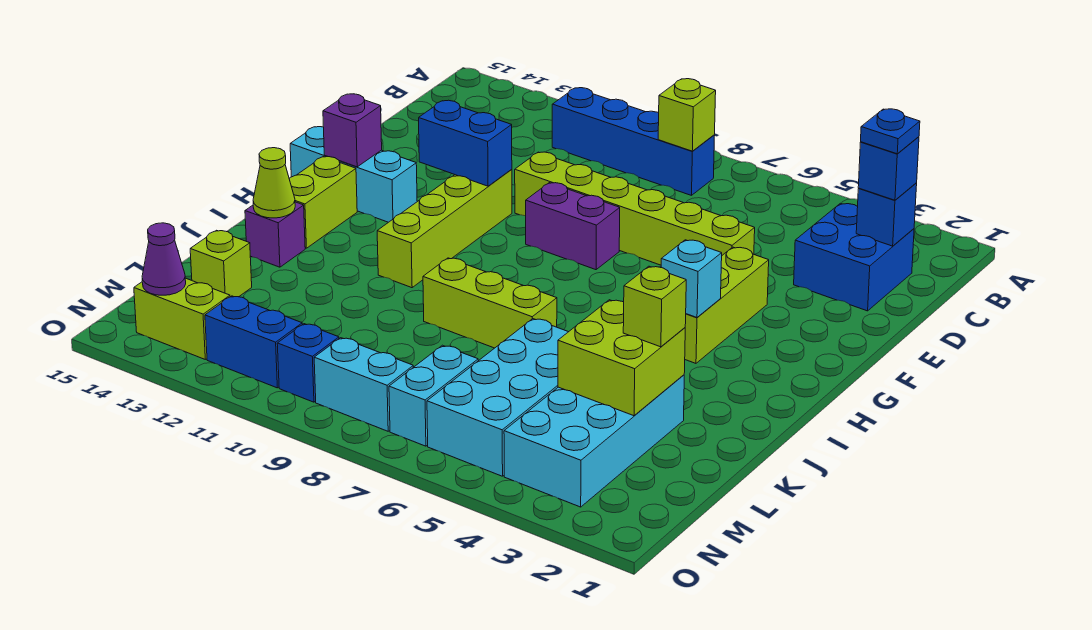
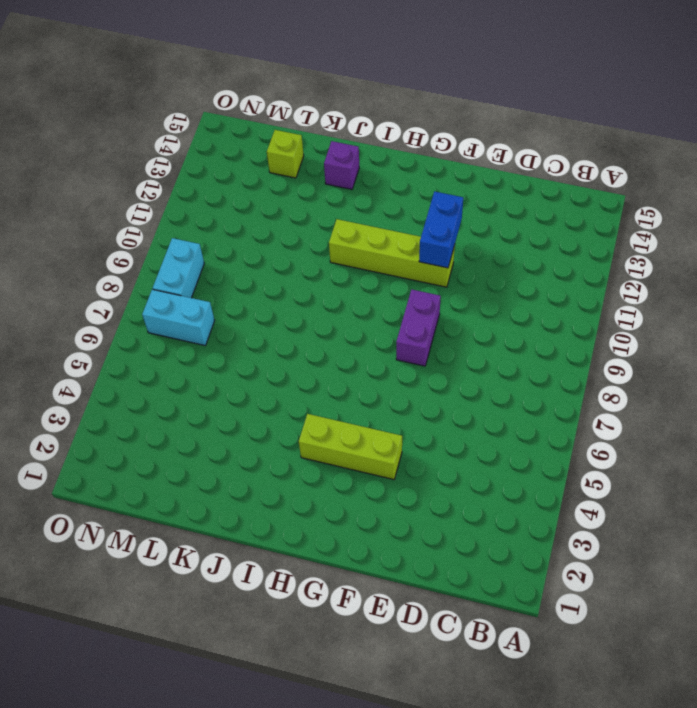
none -> blue brick B8:B11 level 1
none -> blue brick C2:D3 level 1
none -> lime brick E5:E10 level 1

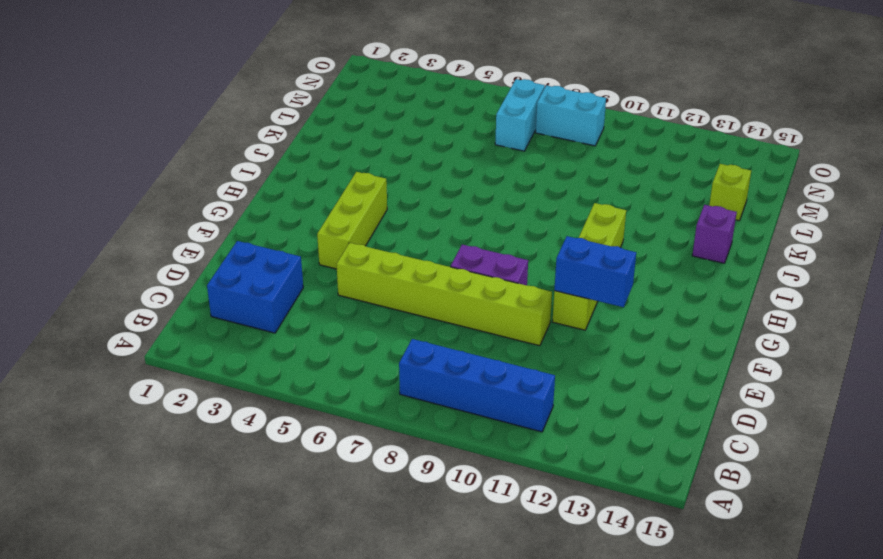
none -> cyan brick G13:G15 level 1
none -> lime brick H14:I14 level 1
none -> lime brick J7:J9 level 1

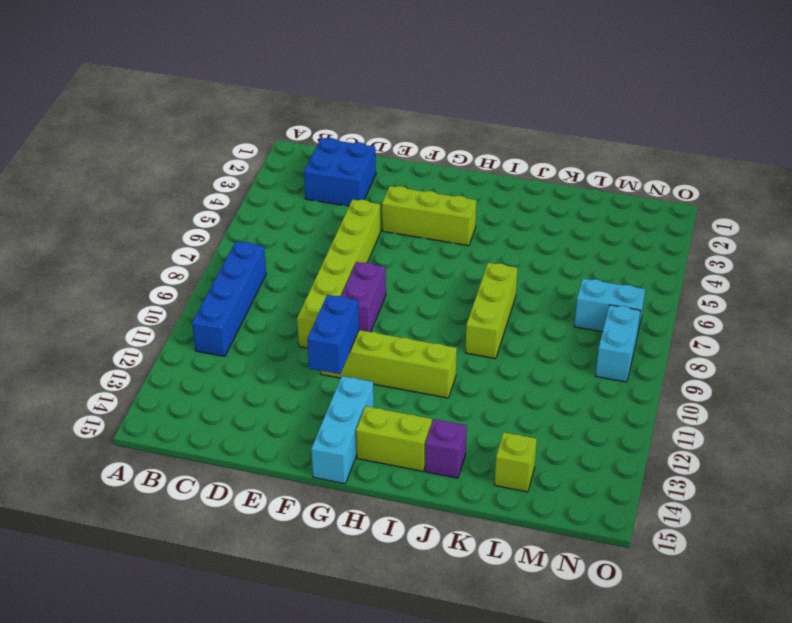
none -> cyan brick K3:N4 level 1
none -> cyan brick K5:N6 level 1
none -> blue brick N10 level 1

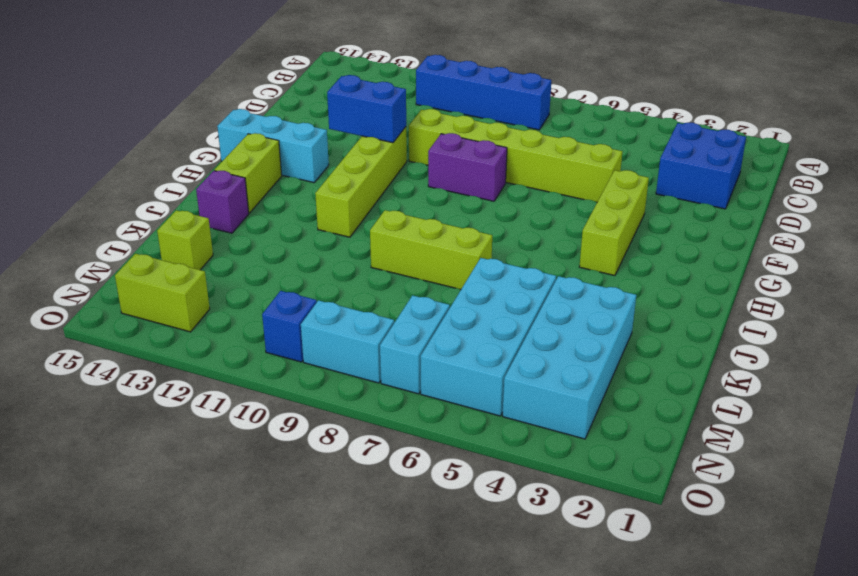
none -> blue brick N11:N12 level 1
none -> lime brick B8 level 2
none -> blue brick C2 level 2

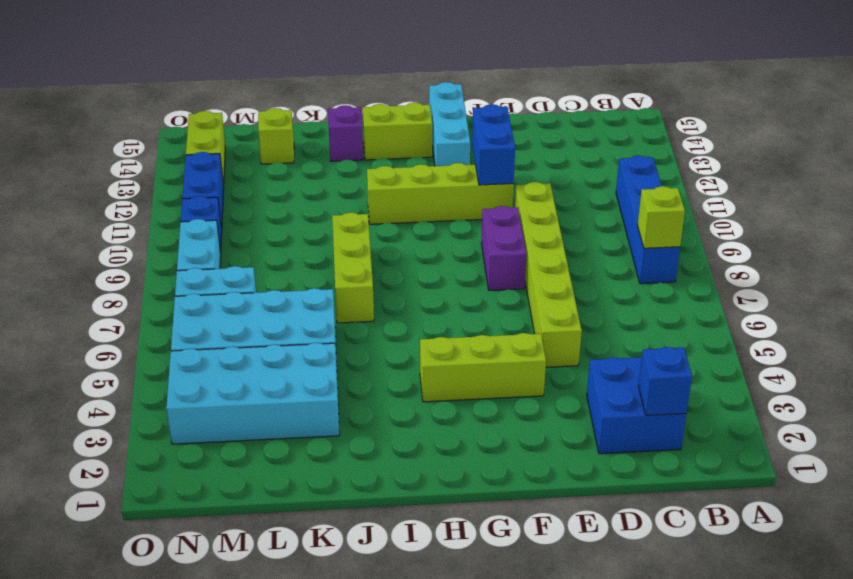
none -> purple brick G14 level 2
none -> cyan brick H4 level 2
none -> lime cone J14 level 2

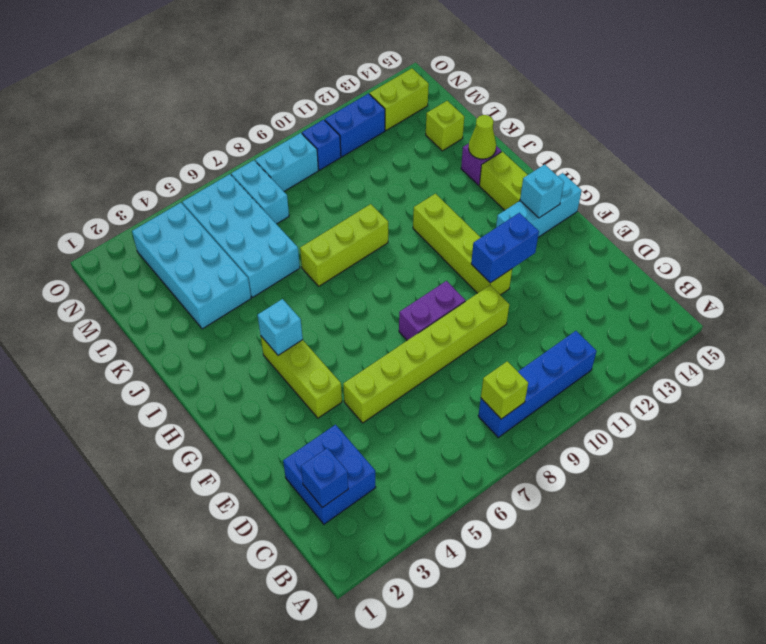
cyan brick G14 level 2 -> purple brick G14 level 2
none -> lime brick K3:L4 level 2
none -> purple cone N14 level 2
none -> blue brick C2 level 3

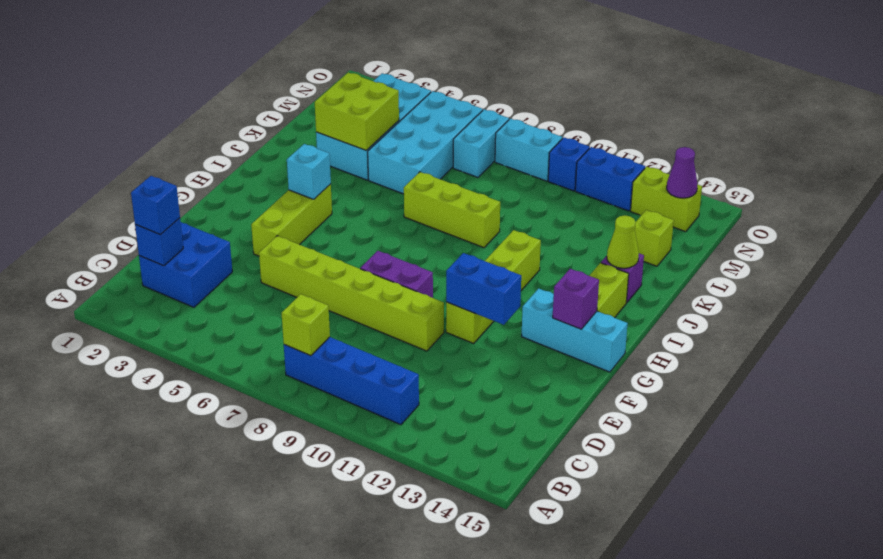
none -> lime brick K3 level 3
none -> blue plate C2 level 4

